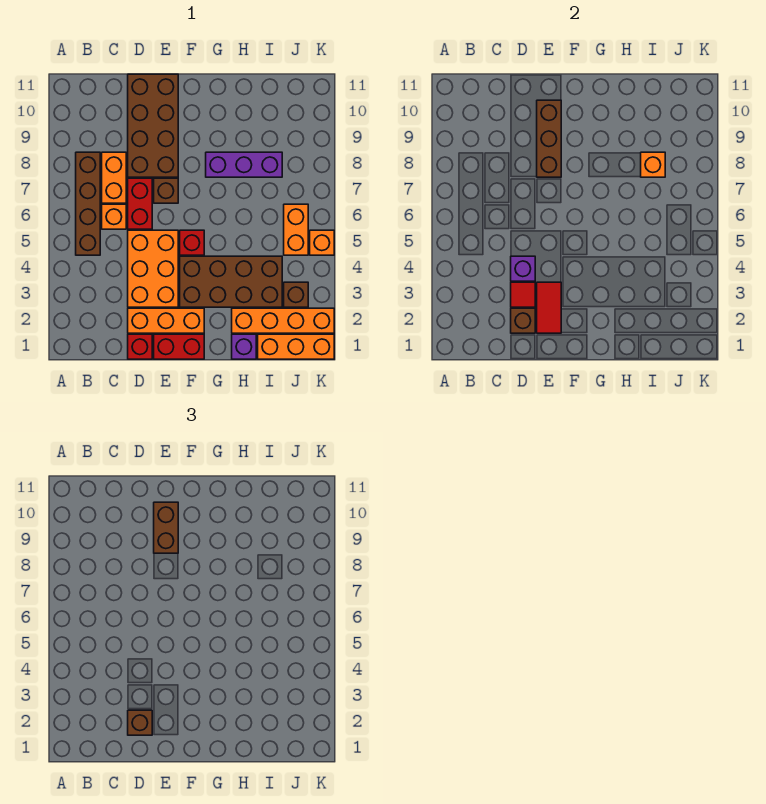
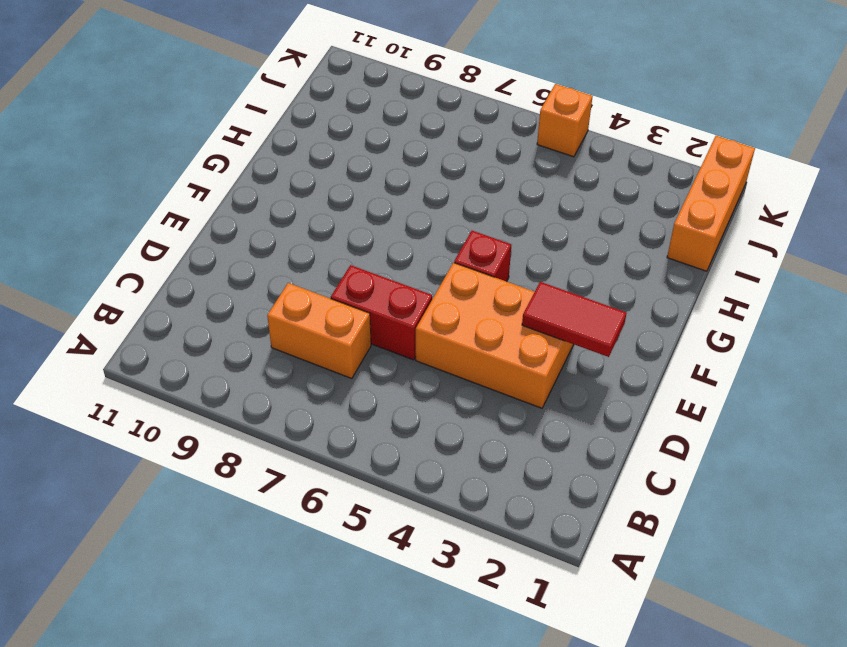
none -> brown brick B5:B8 level 1
none -> orange brick C6 level 1
none -> red brick D1 level 1

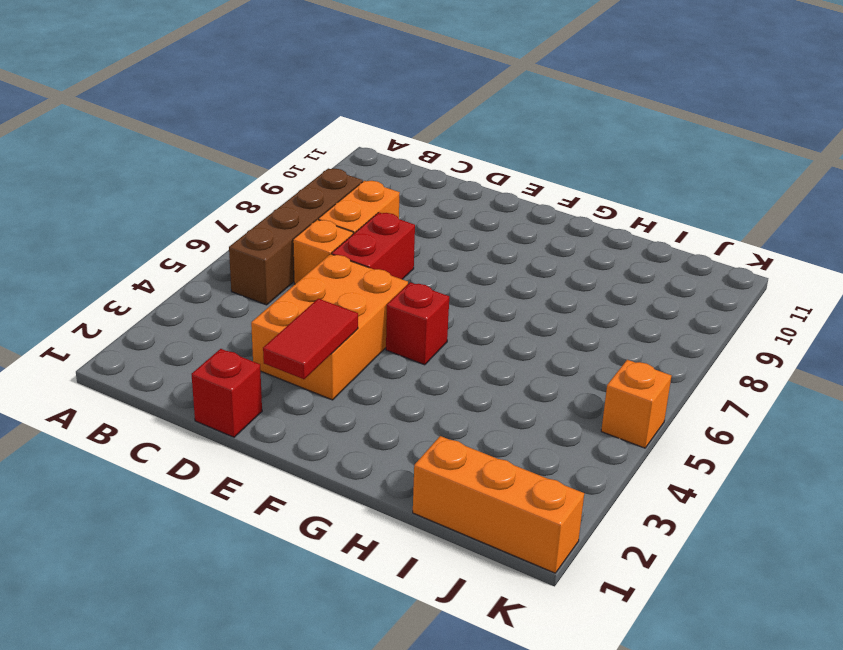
none -> orange brick D2:F2 level 1
none -> brown brick D8:E11 level 1
none -> red brick E1:F1 level 1

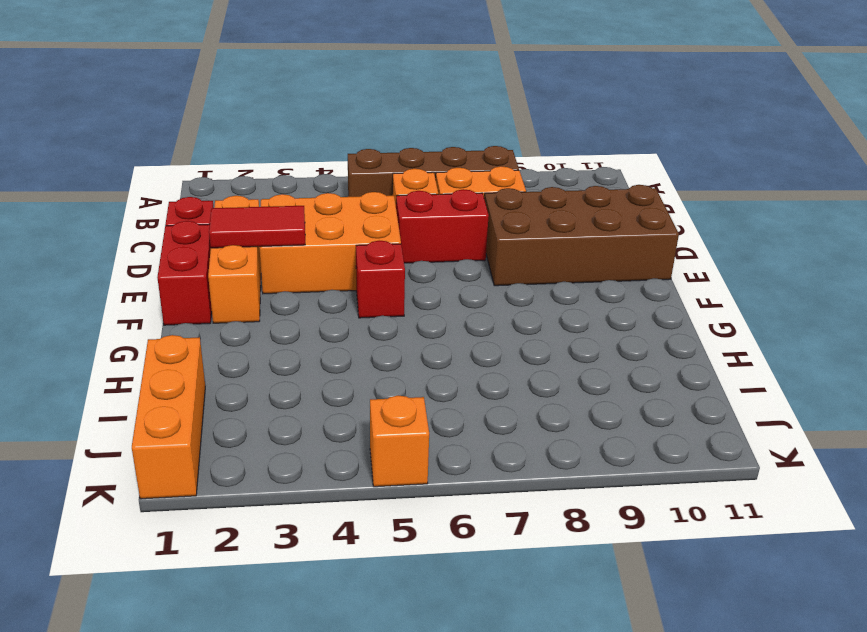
none -> brown brick E7 level 1
none -> brown brick F3:I4 level 1
none -> purple brick G8:I8 level 1

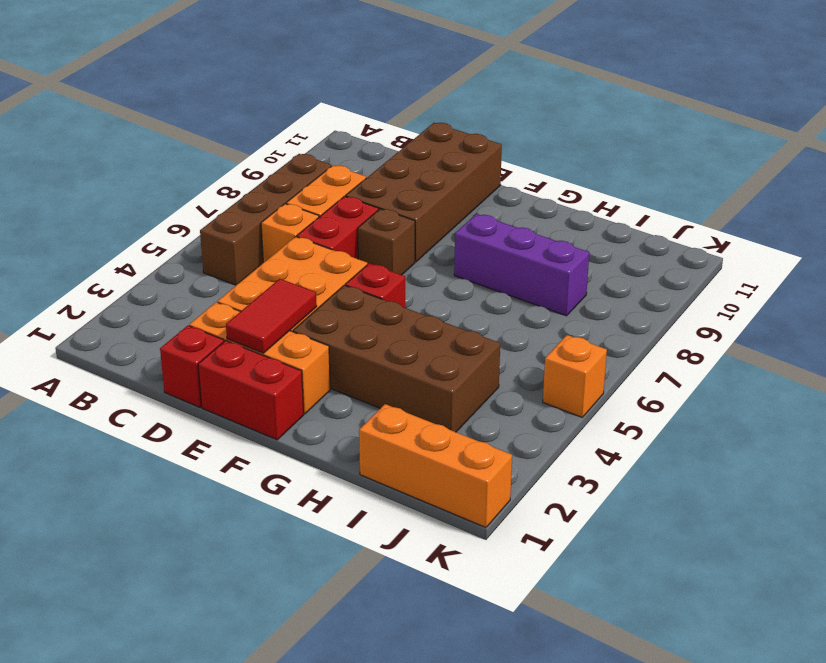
none -> purple brick H1 level 1
none -> orange brick H2:K2 level 1
none -> brown brick J3 level 1

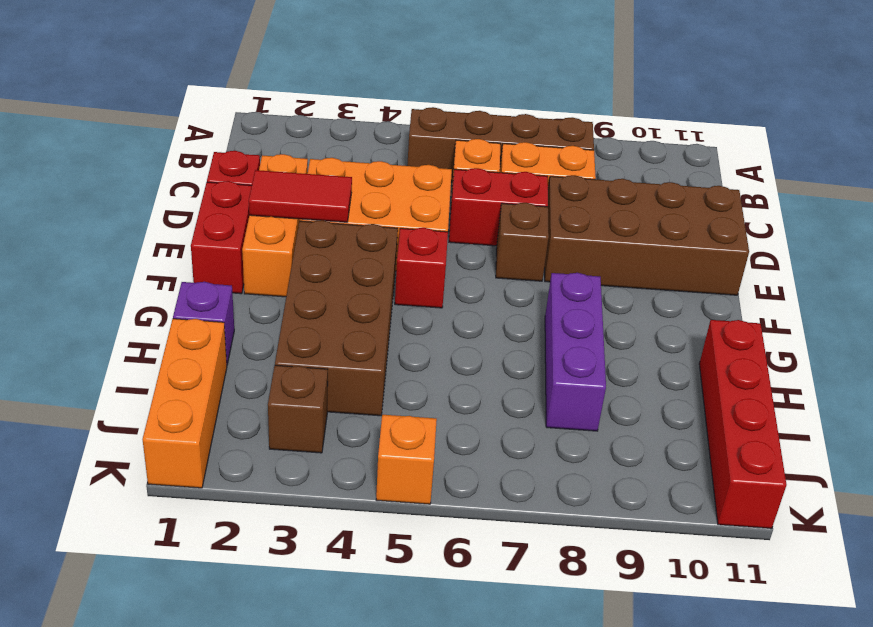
red brick H11:K11 level 1 -> none
none -> orange brick H2:K2 level 1
none -> orange brick J5:J6 level 1
none -> brown brick D2 level 2

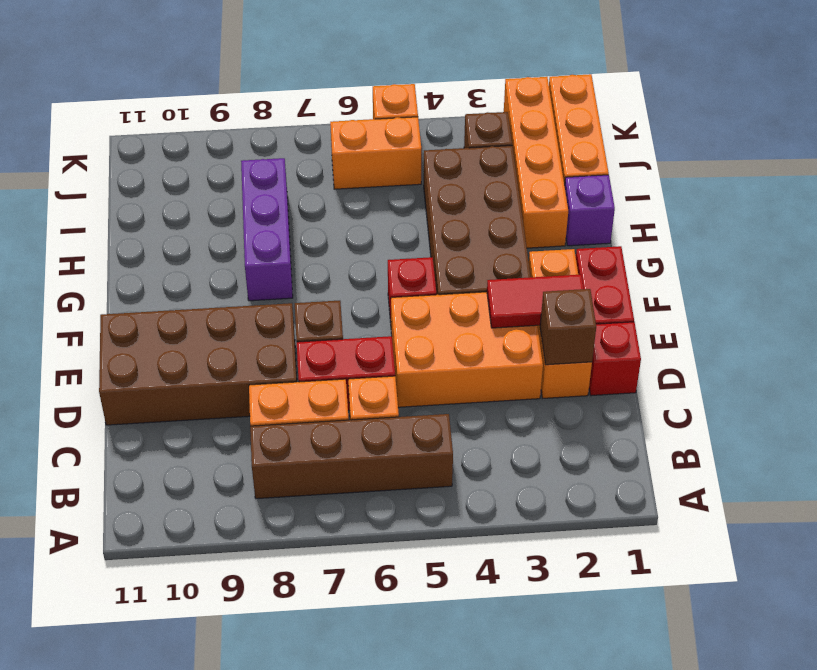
none -> red tile D3 level 2
none -> purple brick D4 level 2
none -> brown brick E8:E10 level 2

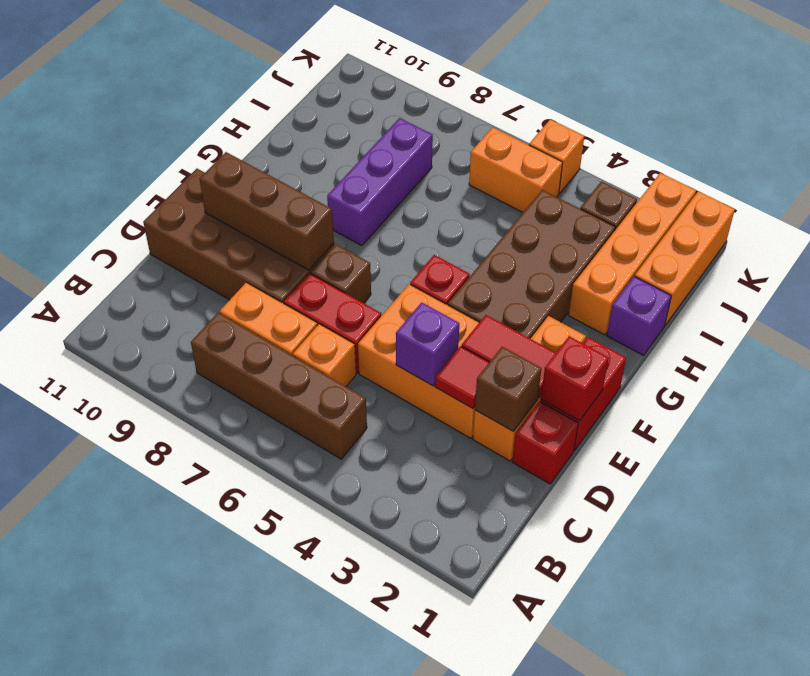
red brick E1 level 2 -> none
none -> orange brick I8 level 2
none -> brown brick D2 level 3
none -> brown brick E9:E10 level 3

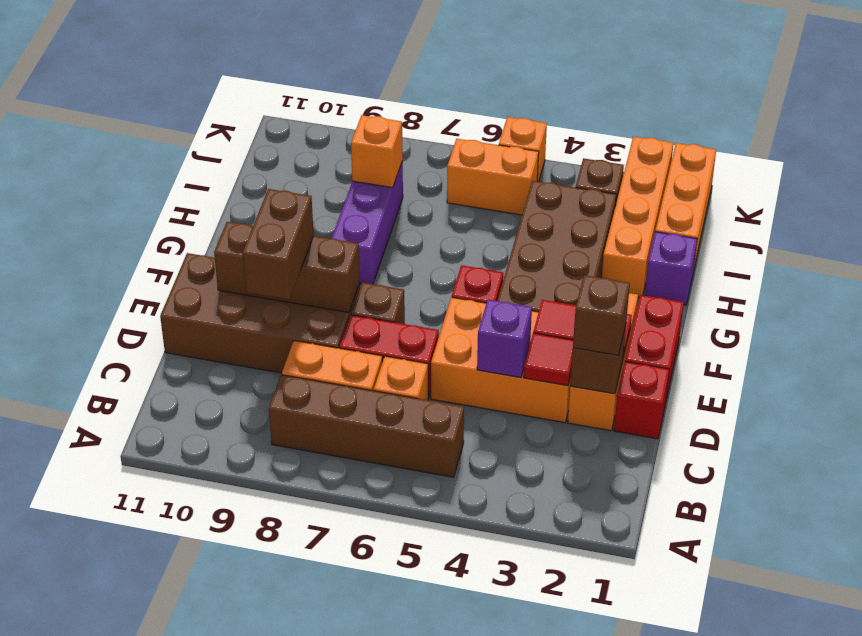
brown brick D9:E9 level 3 -> brown brick E9:E10 level 3

